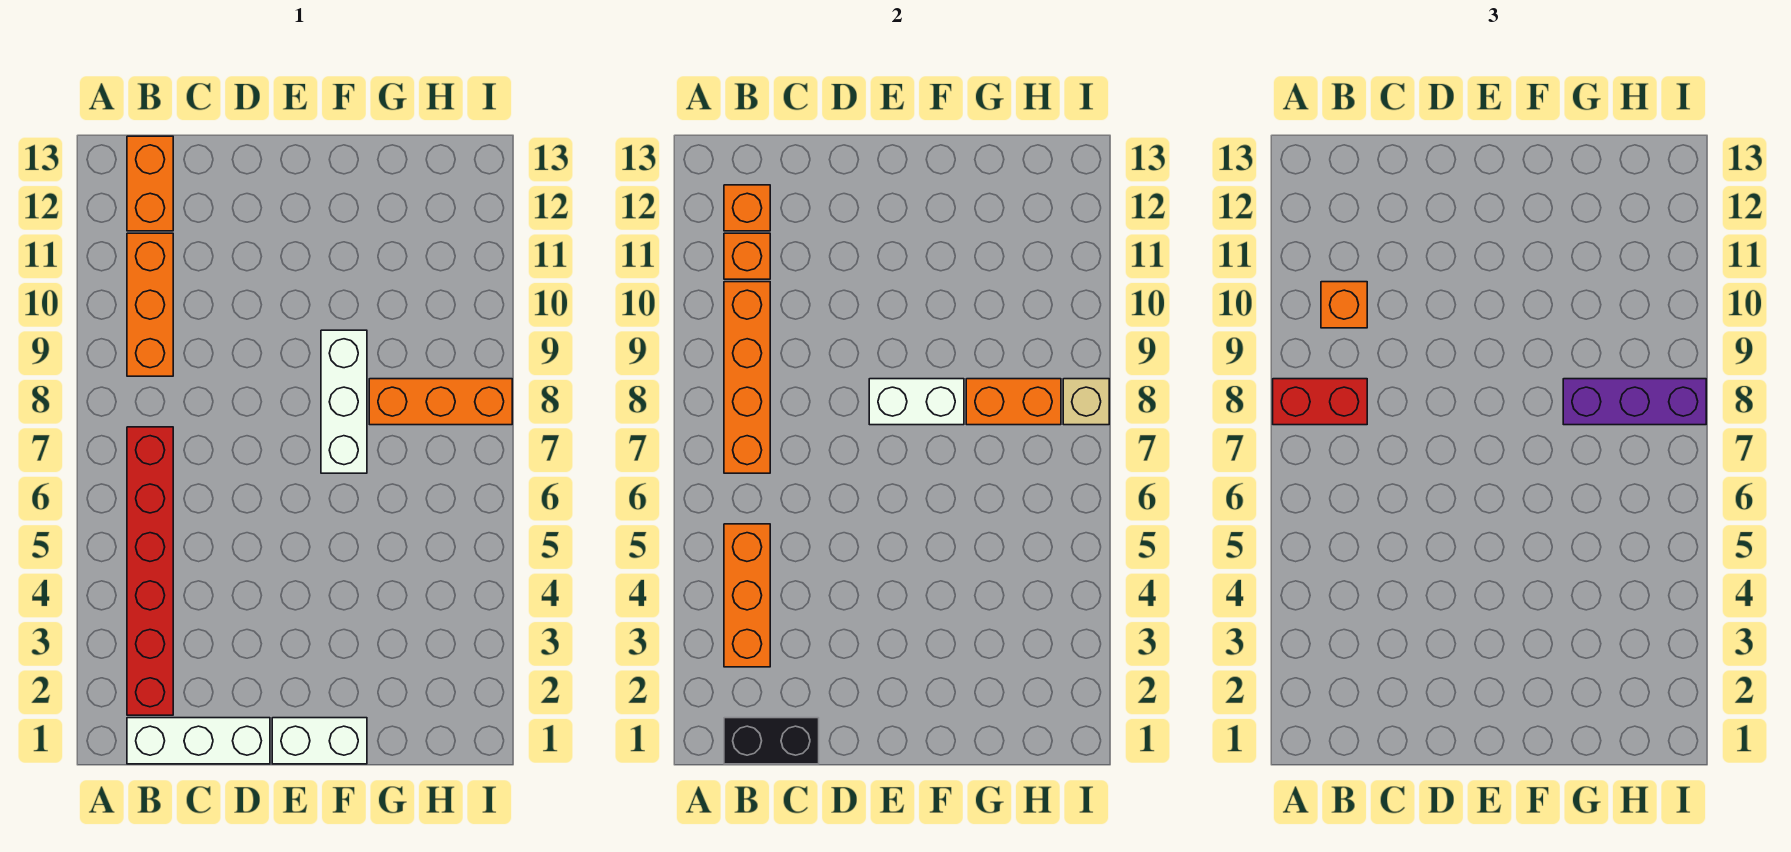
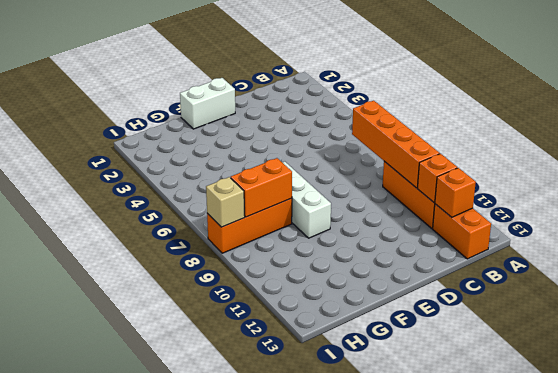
none -> white brick B1:D1 level 1
none -> red brick B2:B7 level 1
none -> black brick B1:C1 level 2

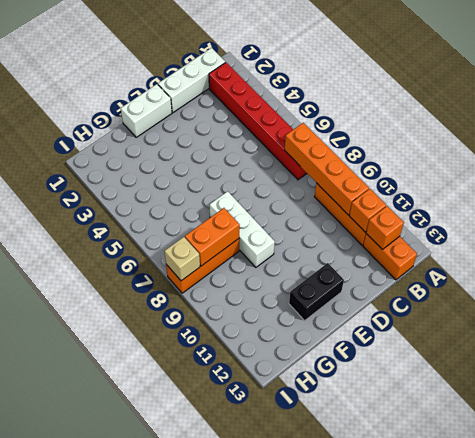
black brick E12:F12 level 1 -> black brick B1:C1 level 2
none -> orange brick B3:B5 level 2
none -> white brick E8:F8 level 2
none -> red brick A8:B8 level 3

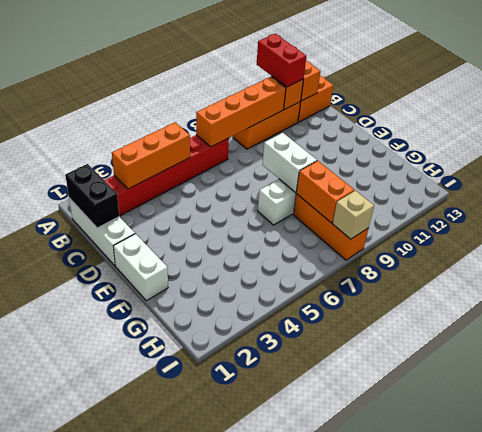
red brick A11:B11 level 3 -> red brick A8:B8 level 3
none -> orange brick B10 level 3
none -> purple brick G8:I8 level 3

